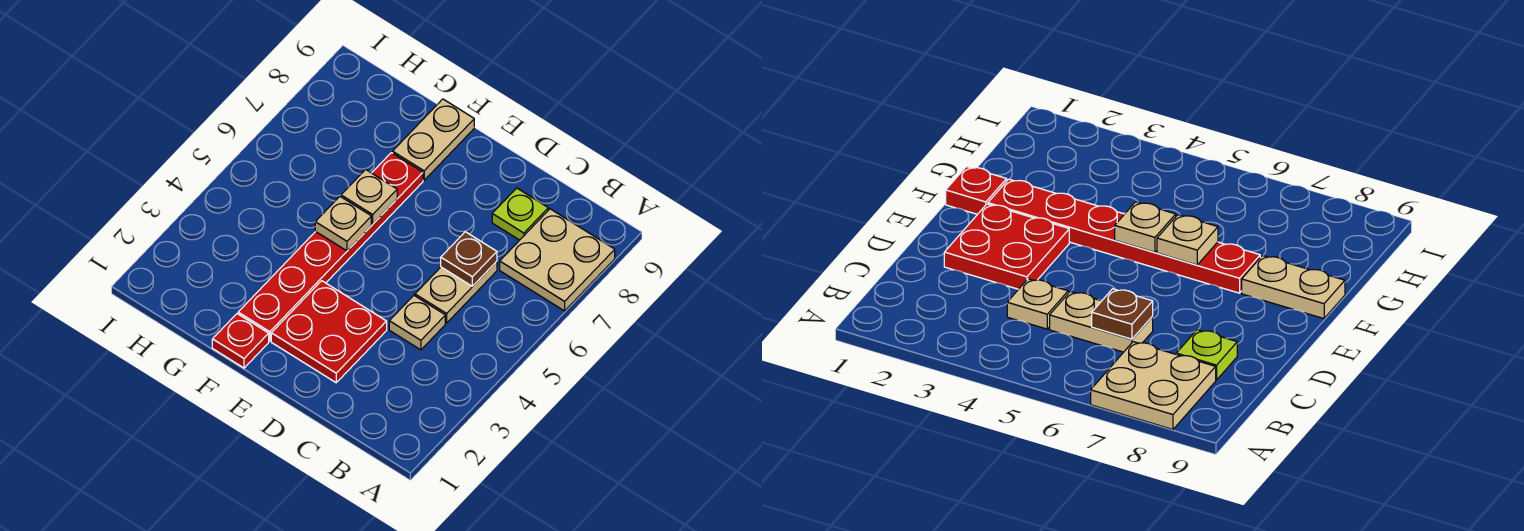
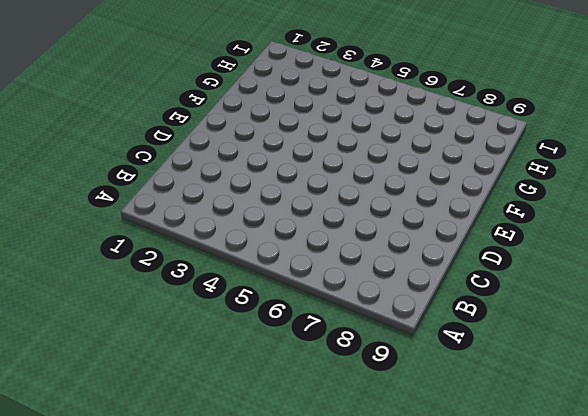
none -> tan plate A7:B8 level 1
none -> tan plate C4 level 1

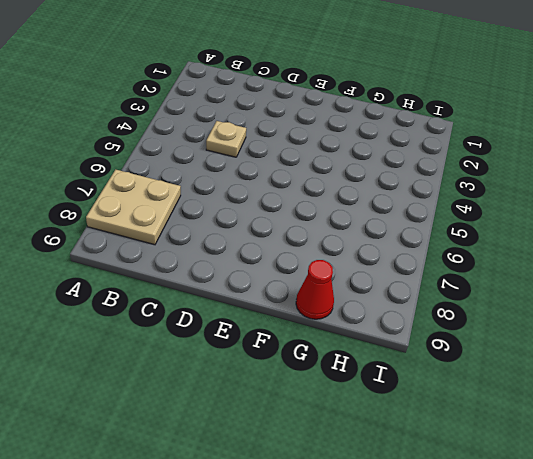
red cone G9 level 1 -> none
none -> tan plate C5:C6 level 1
none -> lime plate C8 level 1

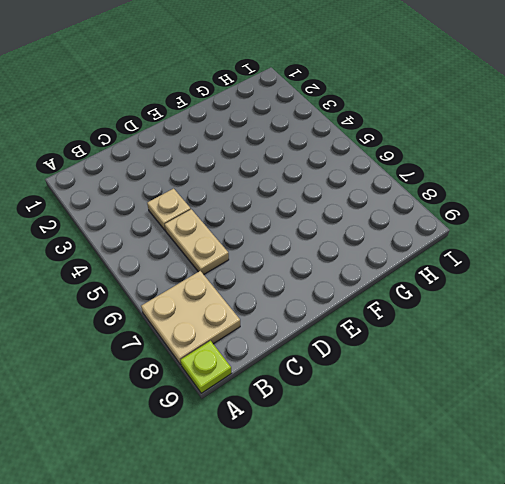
lime plate A9 level 1 -> lime plate C8 level 1
none -> red plate D2:E3 level 1
none -> red plate F1 level 1

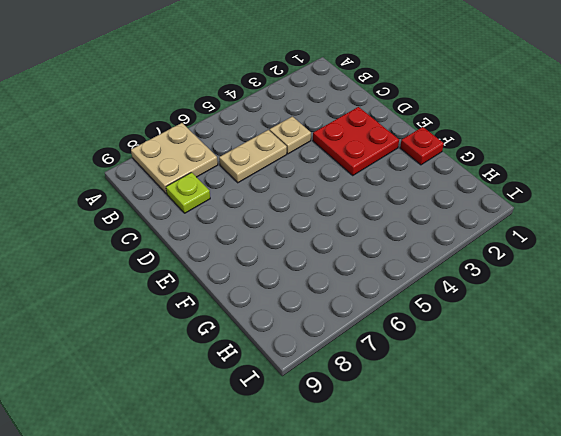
none -> red plate F2:F7 level 1
none -> tan plate F8:F9 level 1

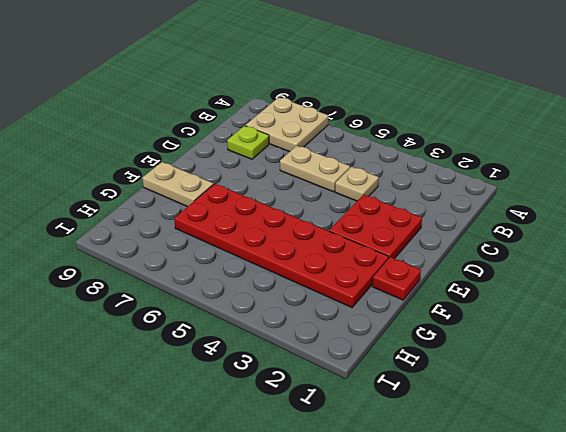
red plate F2:G7 level 1 -> red plate F2:F7 level 1
none -> brown plate C6 level 2
none -> tan plate F5 level 2

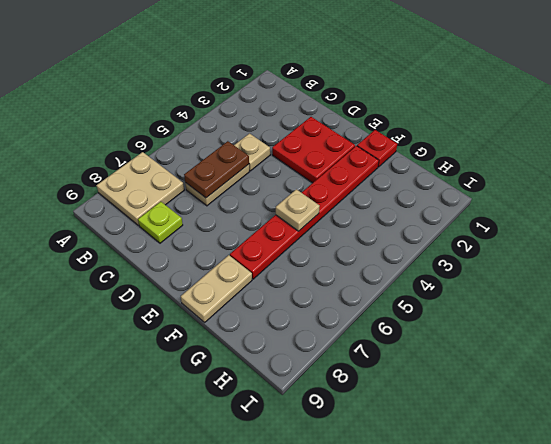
brown plate C5:C6 level 2 -> brown plate C6 level 2
none -> tan plate F6 level 2

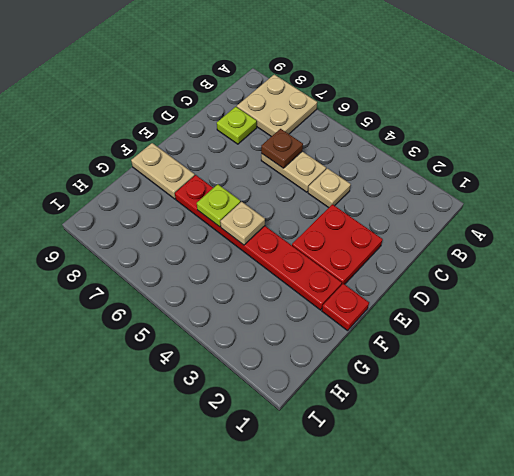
lime plate F6 level 2 -> tan plate F6 level 2

